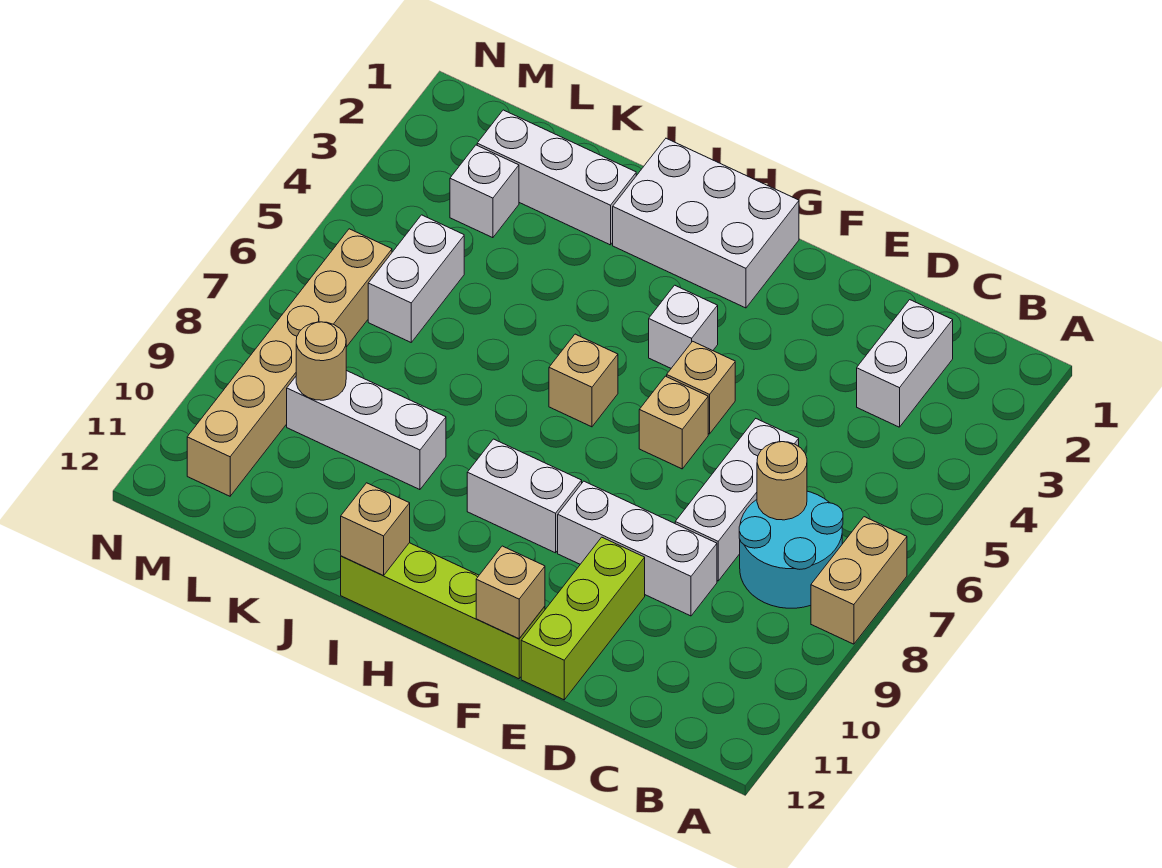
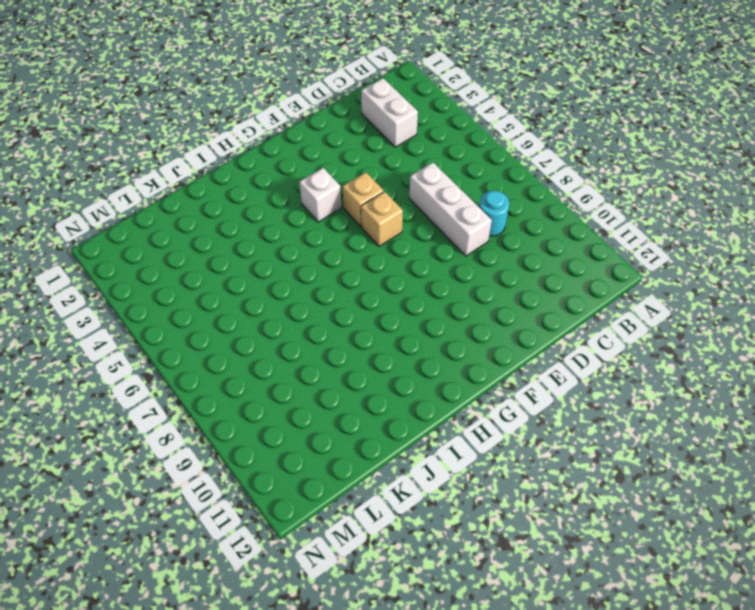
cyan round brick C8 level 1 -> cyan round brick B7:C8 level 1
none -> tan brick A7:A8 level 1
none -> white brick D9:F9 level 1
none -> lime brick E10:E12 level 1

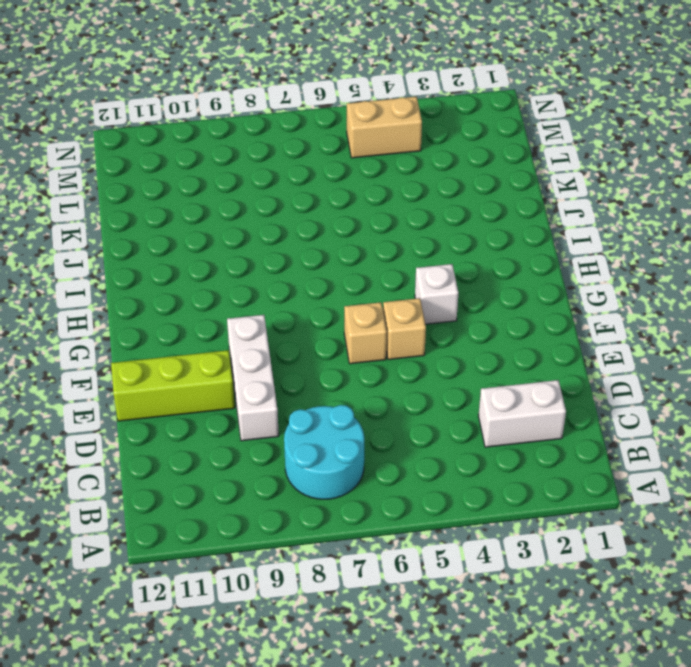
tan brick M4:M5 level 1 -> tan brick A7:A8 level 1
none -> white brick D6:D8 level 1
none -> lime brick F12:I12 level 1
none -> white brick G1:I2 level 1

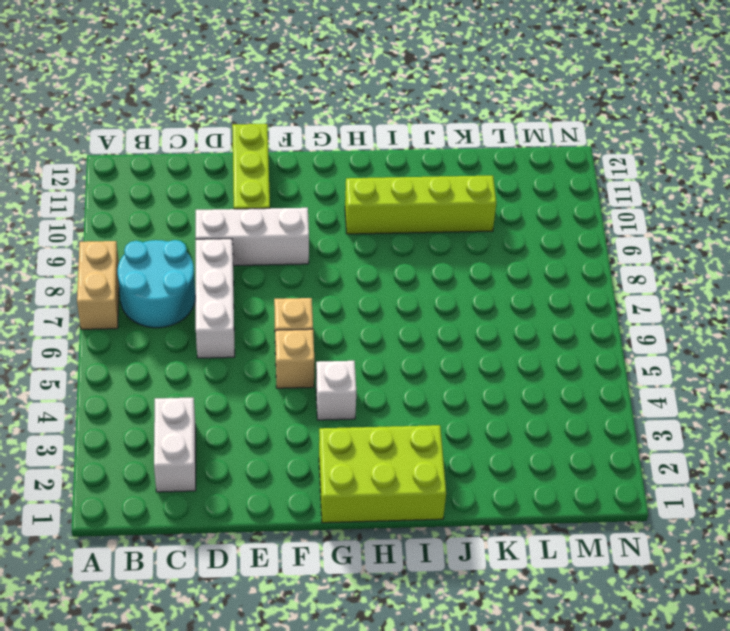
lime brick G1:I2 level 1 -> white brick G1:I2 level 1
lime brick H10:K10 level 1 -> lime brick F12:I12 level 1
none -> white brick G9:H9 level 1
none -> tan brick H6 level 1
none -> white brick J2:L2 level 1

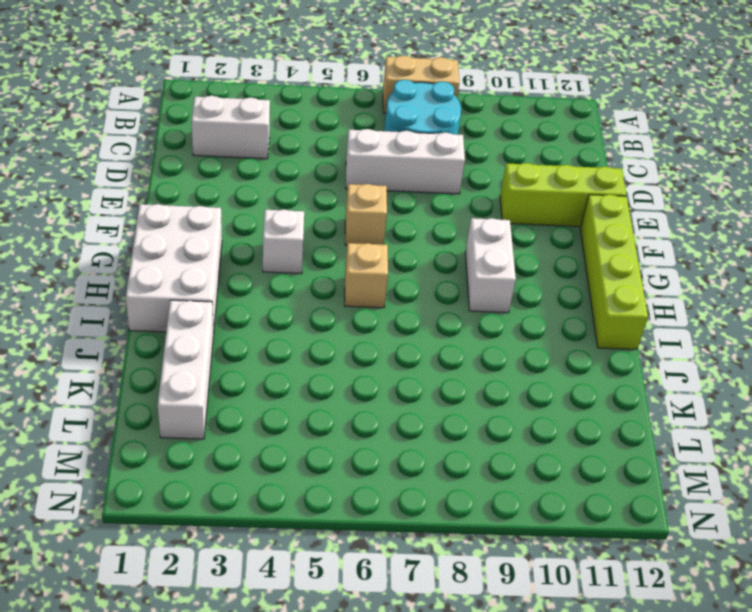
none -> white brick D9:F9 level 1
none -> tan brick F5 level 1
none -> white brick J9:L9 level 1

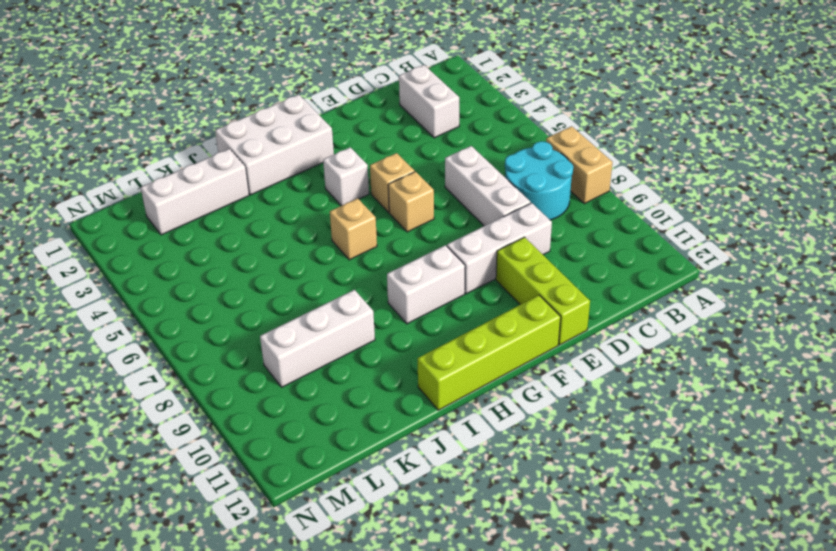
none -> white brick L3 level 1
none -> white brick L5:L6 level 1
none -> tan brick M6:M11 level 1

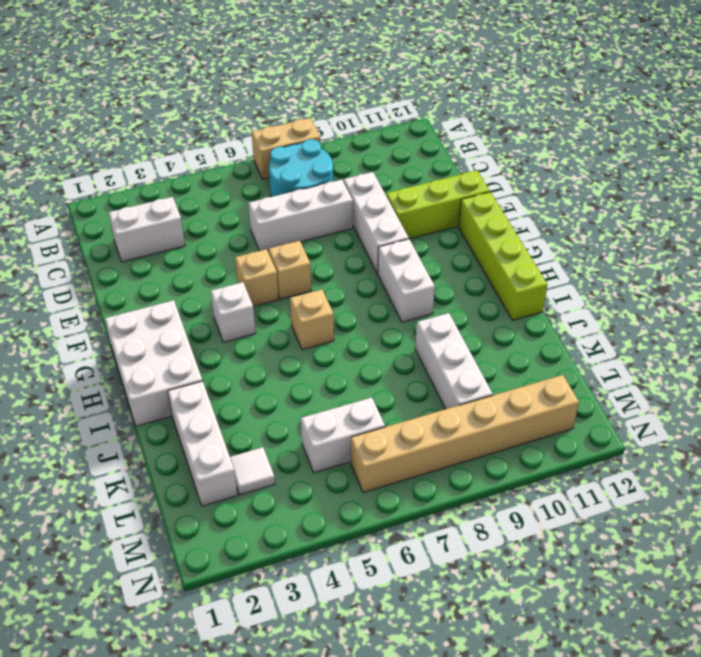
white tile L3 level 1 -> white brick L3 level 1
none -> tan round brick C7 level 2
none -> tan brick F12 level 2
none -> tan brick I12 level 2

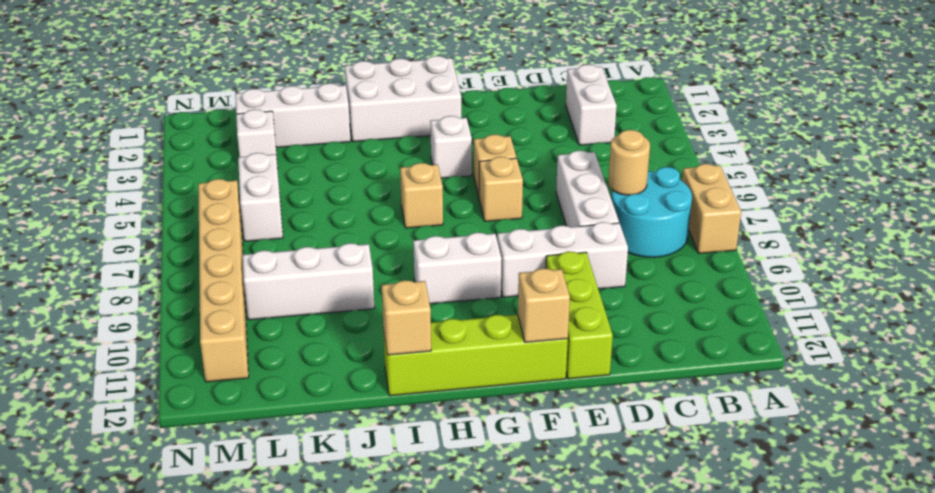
none -> tan round brick L9 level 2

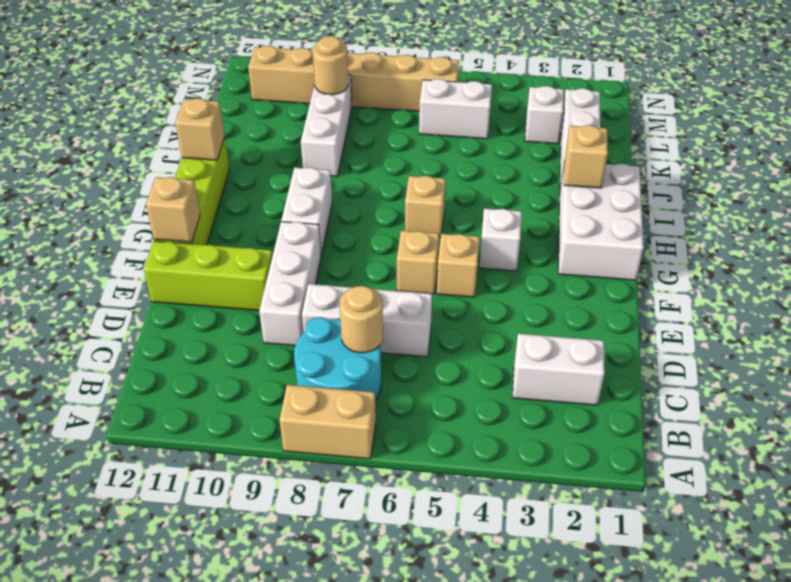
tan brick I2 level 2 -> none

